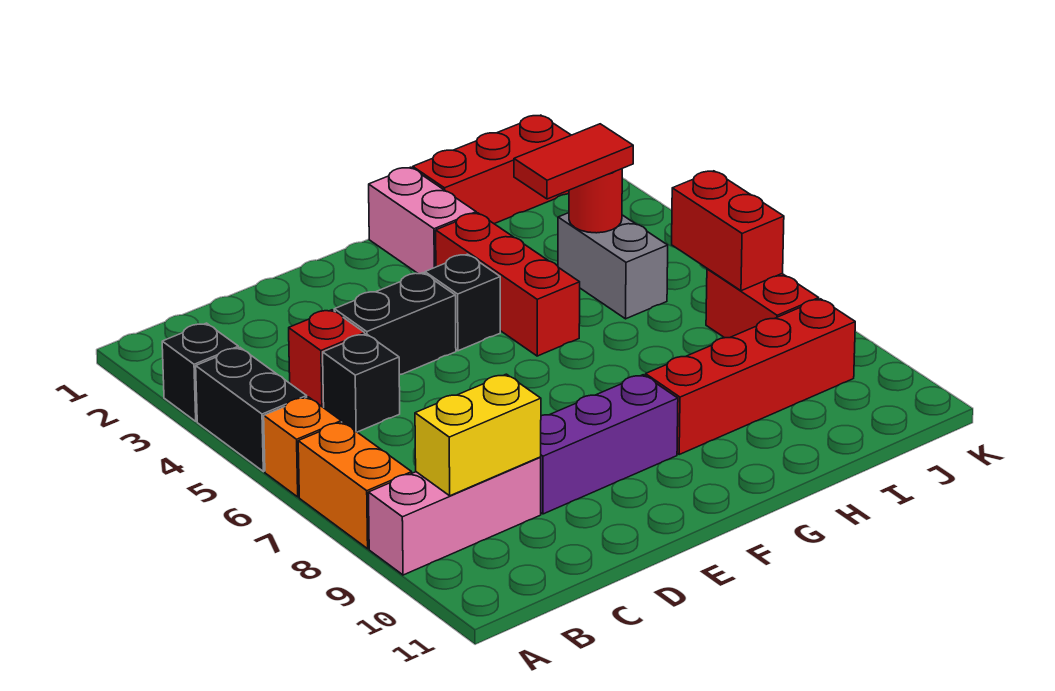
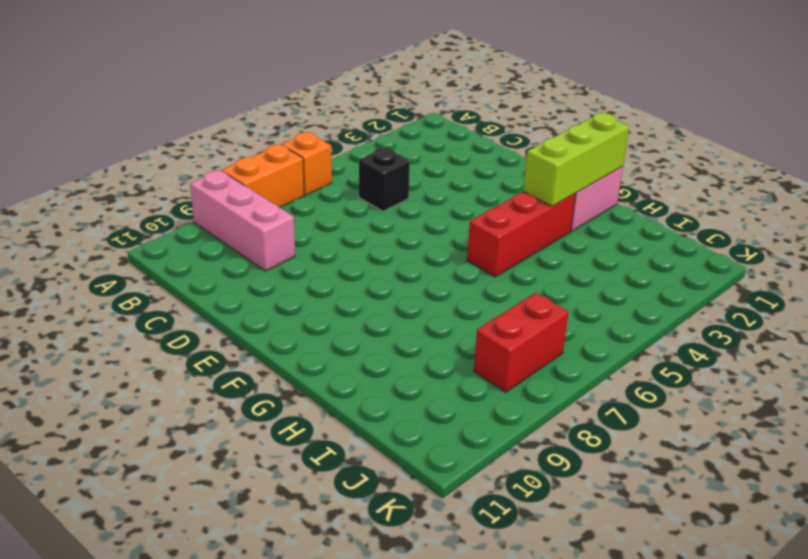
lime brick G1:G3 level 2 -> none
none -> black brick A3 level 1
none -> black brick A4:A5 level 1
none -> red brick C4 level 1

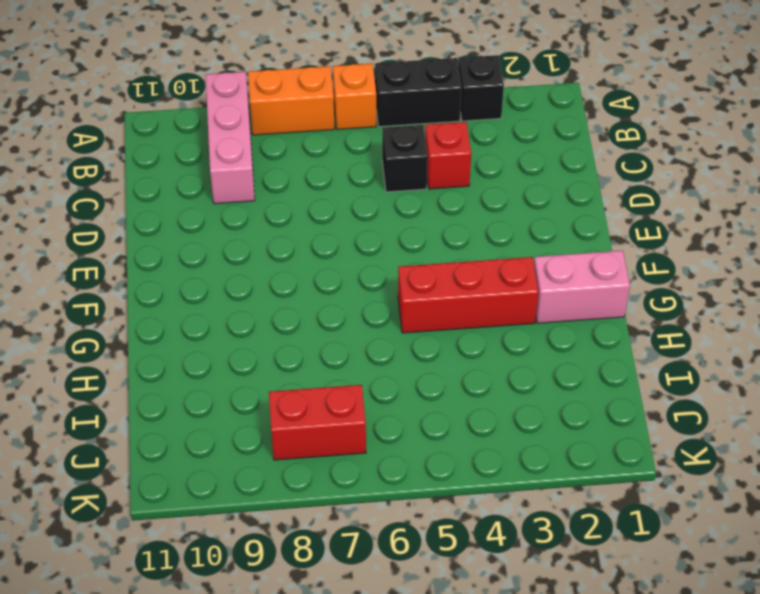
none -> black brick D4:E4 level 1
none -> purple brick D9:F9 level 1
none -> black brick F4 level 1

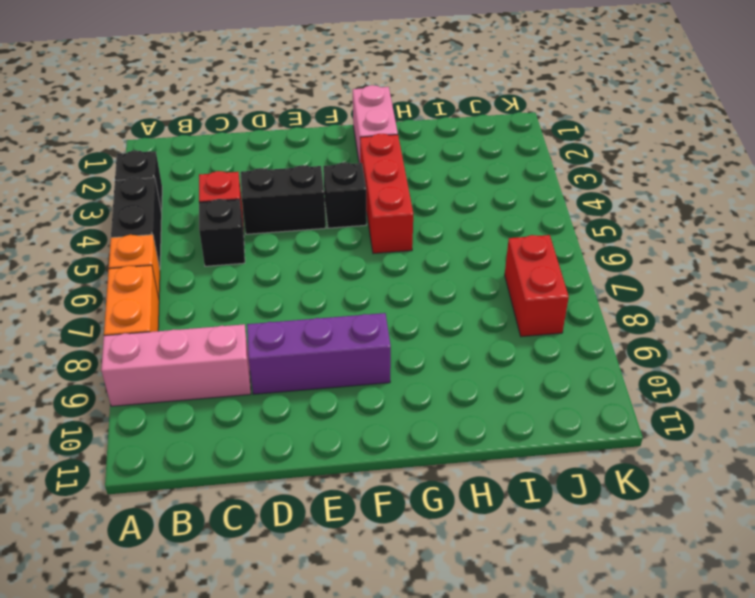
none -> red brick G9:J9 level 1
none -> red brick H1:J1 level 1
none -> grey brick I4:I5 level 1

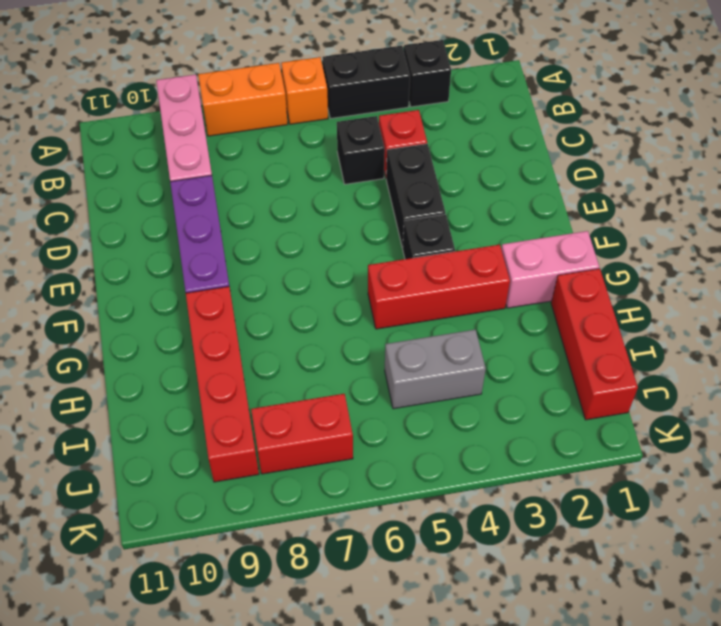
none -> yellow brick B9:C9 level 2
none -> red round brick I4 level 2
none -> red brick J6:J7 level 2

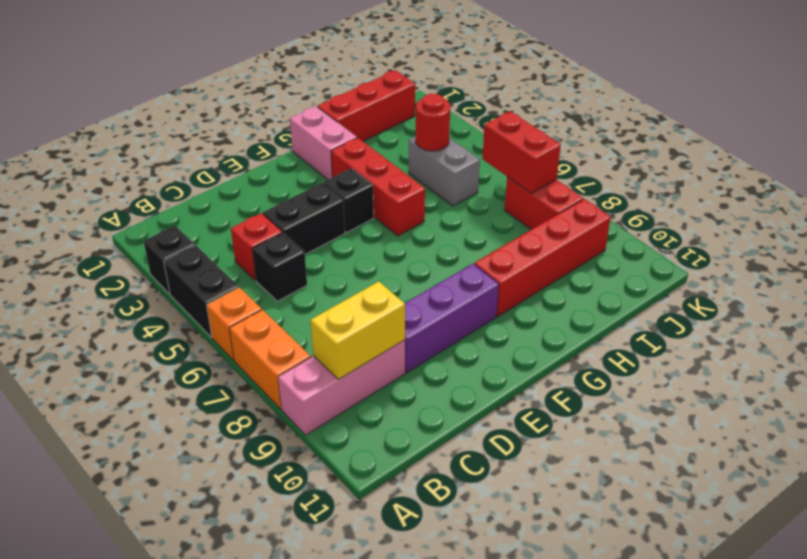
none -> red tile H4:I4 level 3

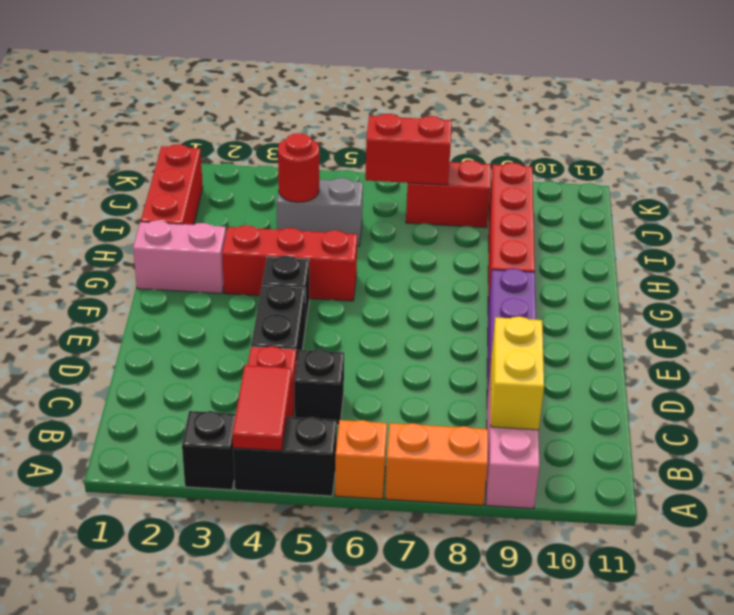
red tile A4:B4 level 2 -> red tile H4:I4 level 3

